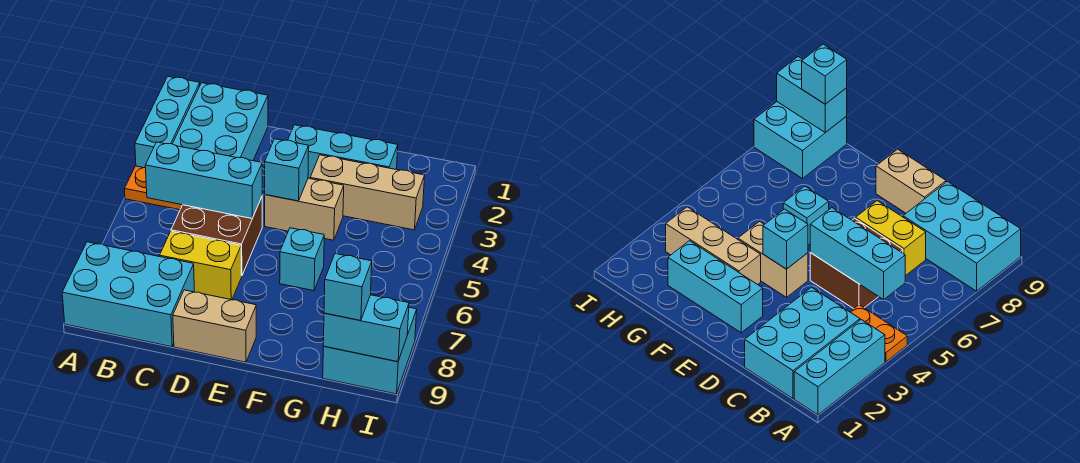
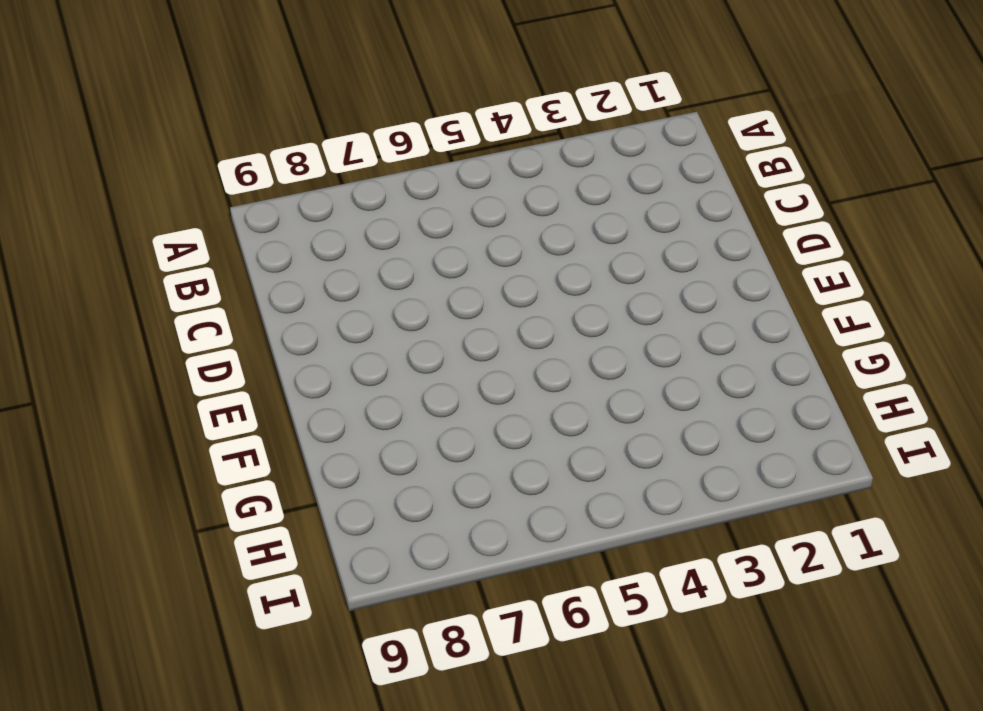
none -> cyan brick A1:A3 level 1
none -> orange plate A4:B4 level 1
none -> cyan brick A8:C9 level 1

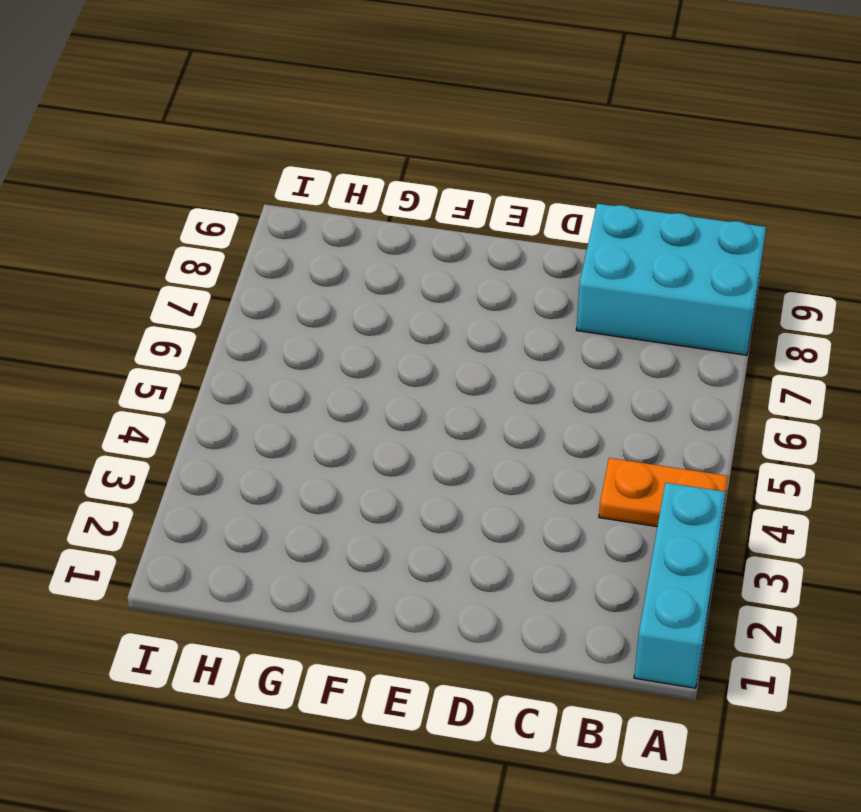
none -> cyan brick B1:C3 level 1
none -> brown brick C5:D6 level 1
none -> yellow brick C7:D7 level 1

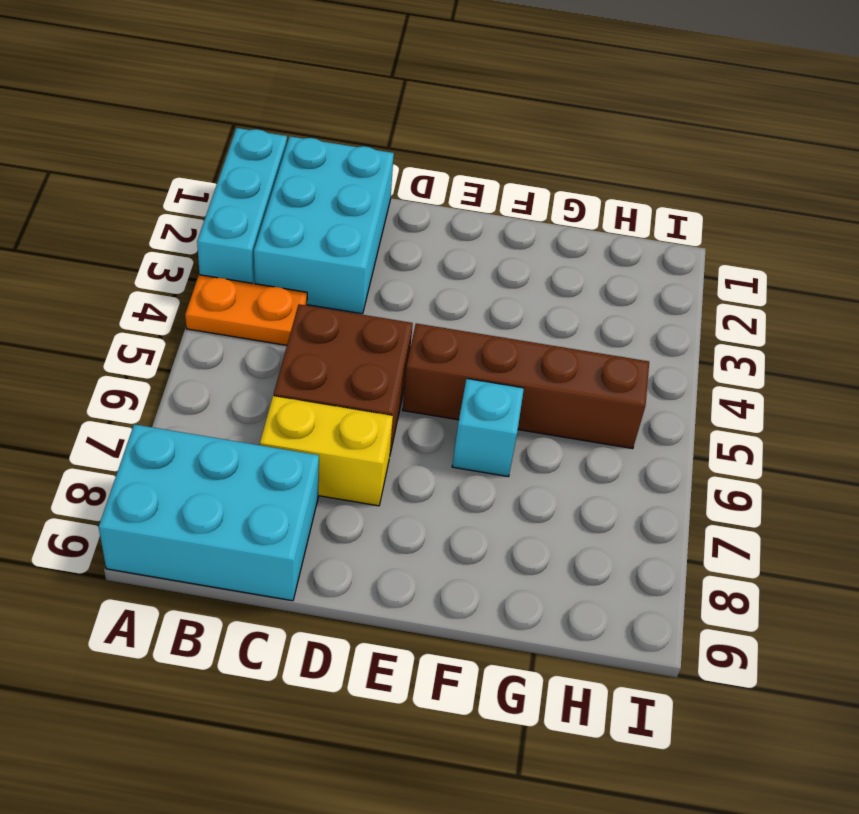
brown brick E5:H5 level 1 -> none
none -> tan brick D9:E9 level 1
none -> cyan brick E2:G2 level 1
none -> tan brick E4:F4 level 1

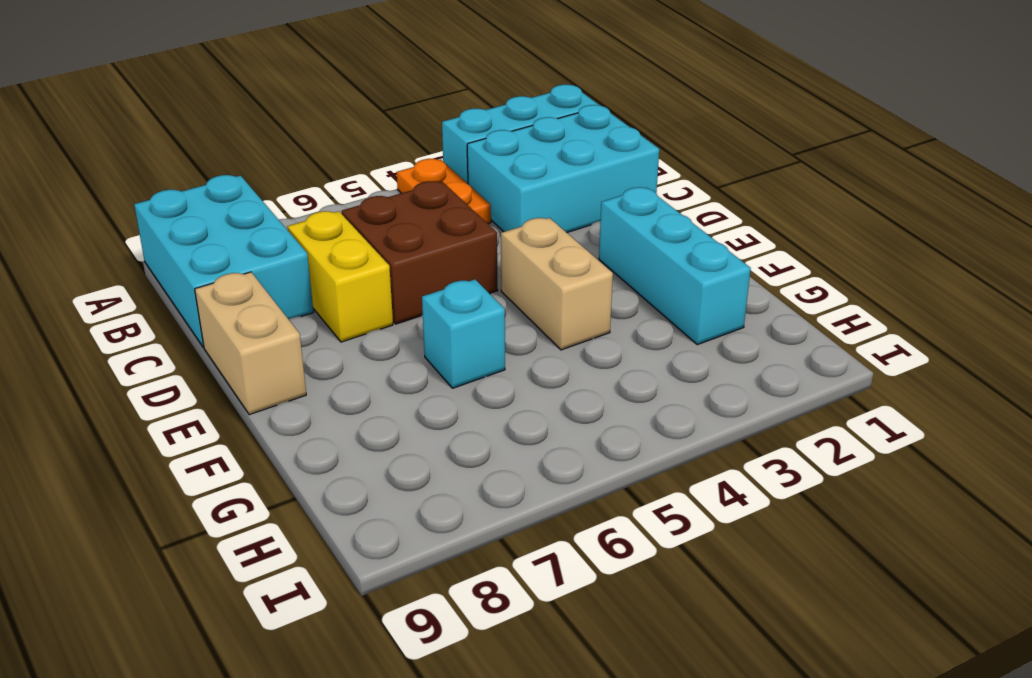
none -> tan brick F3:H3 level 1
none -> cyan brick H8:I9 level 1
none -> cyan brick B5:D5 level 2

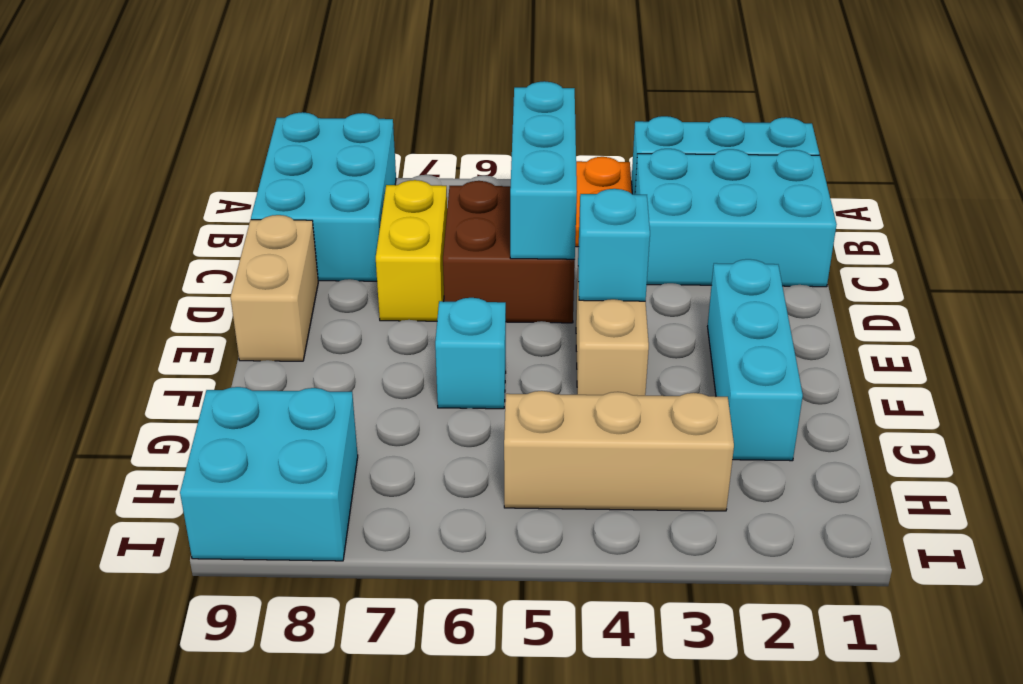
tan brick H3:H5 level 1 -> tan brick F3:H3 level 1
none -> cyan brick H9:I9 level 2
none -> cyan brick H9 level 3

